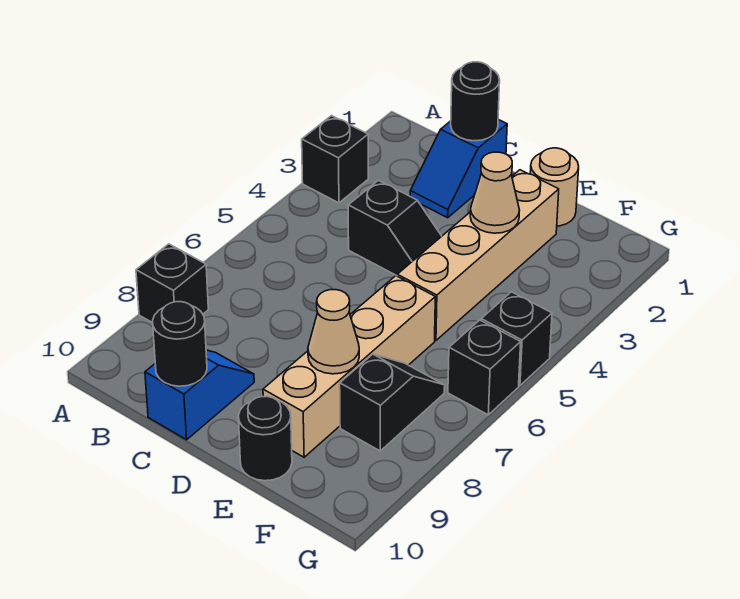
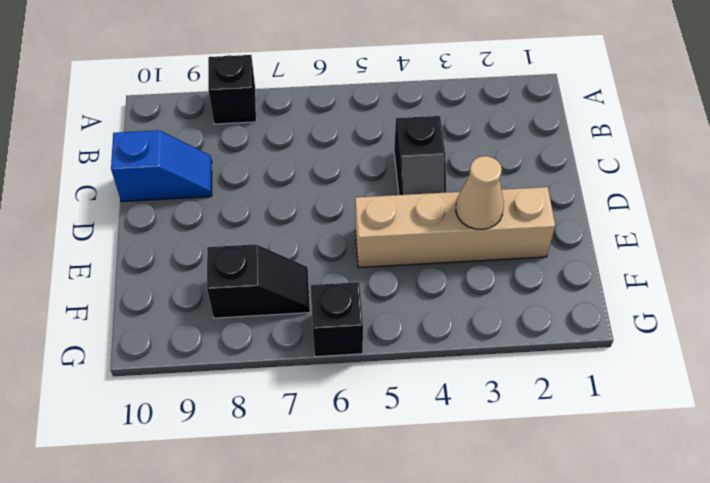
none -> black brick A3 level 1
none -> blue slope C1:C2 level 1 top 1
none -> tan round brick E1 level 1

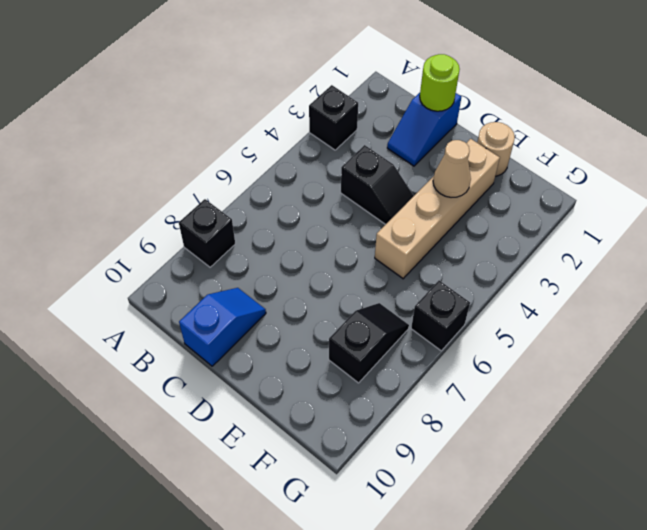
lime round brick C1 level 2 -> black round brick C1 level 2
none -> tan brick E6:E9 level 1
none -> black round brick E10 level 1
none -> black brick G5 level 1

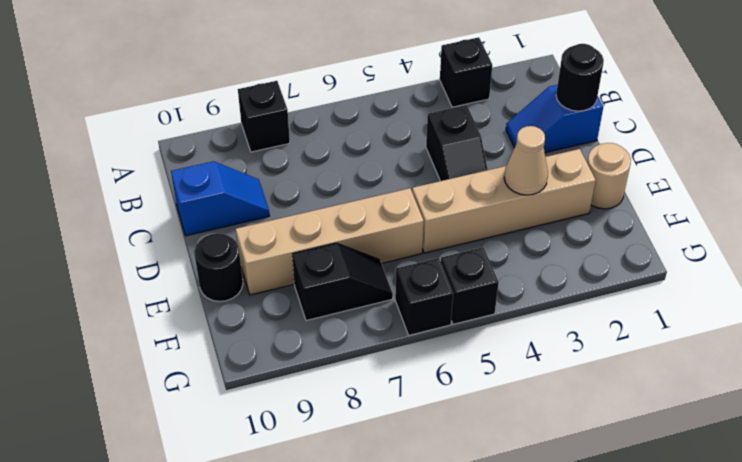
none -> black round brick C10 level 2
none -> tan cone E8 level 2

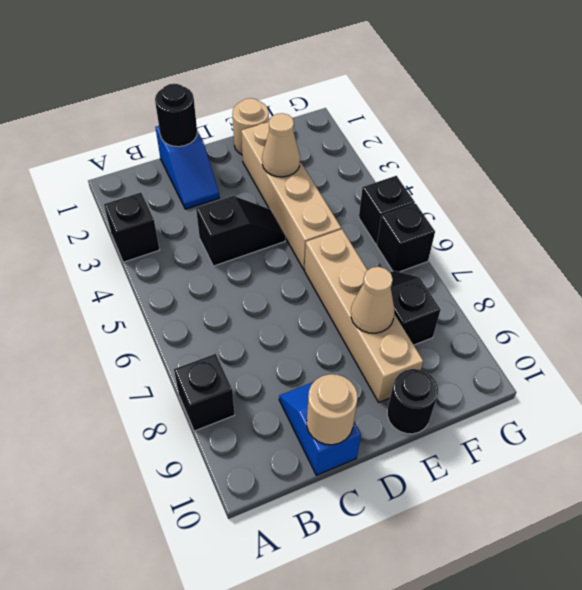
tan round brick C10 level 2 -> black round brick C10 level 2

